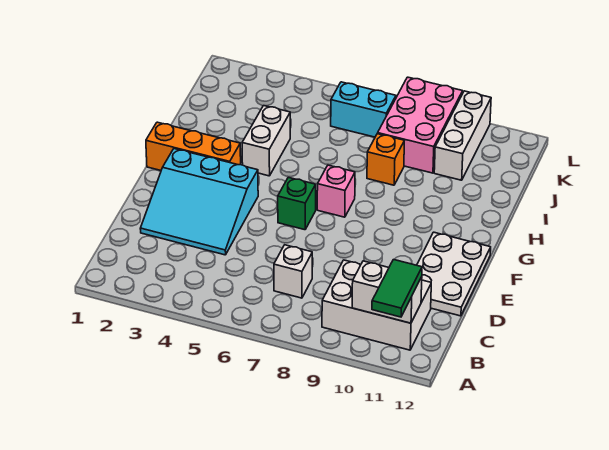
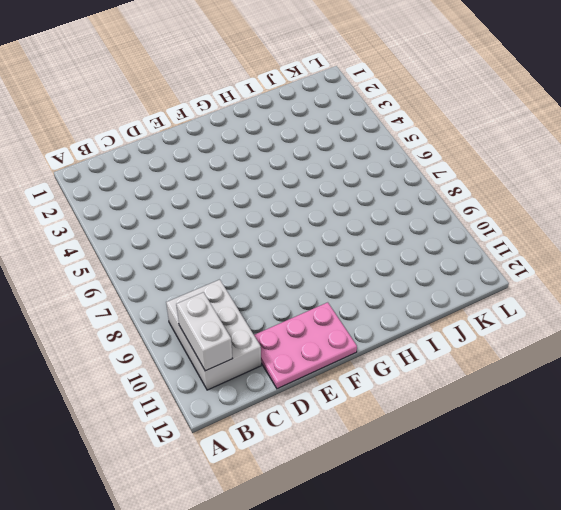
pink plate D11:F12 level 1 -> white plate D11:F12 level 1
none -> white brick C7 level 1
none -> cyan slope D2:F4 level 1 top F
none -> green brick F6 level 1

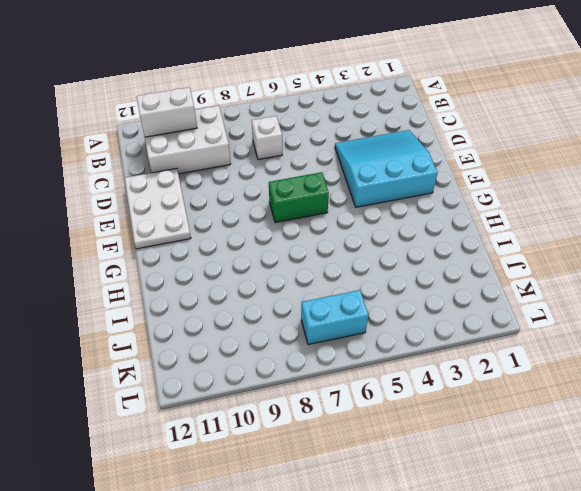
green brick F6:F7 level 1 -> green brick F6 level 1
none -> orange brick G1:G3 level 1
none -> pink brick G7 level 1
none -> white brick H4:I4 level 1

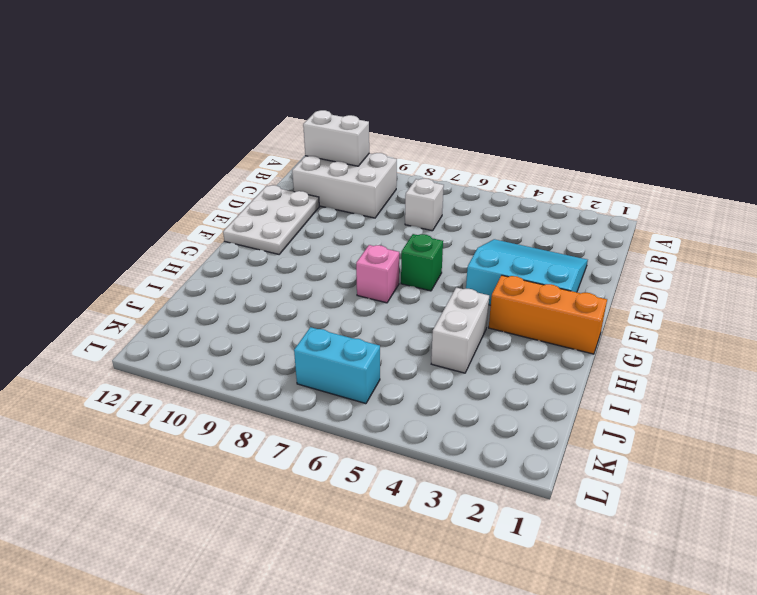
none -> orange brick I8 level 1
none -> pink brick J8:L9 level 1
none -> white brick J10:L10 level 1

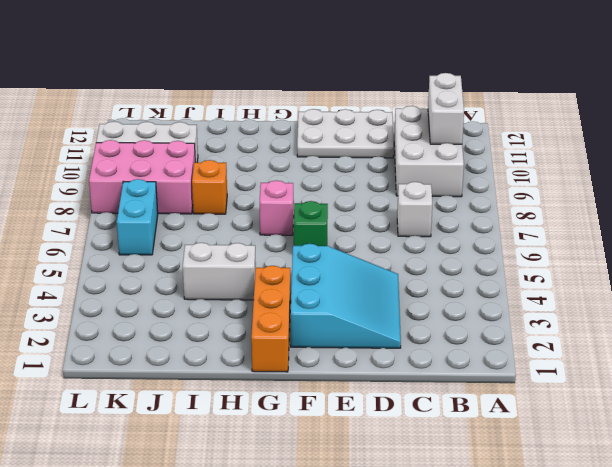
none -> green tile A11:B11 level 3

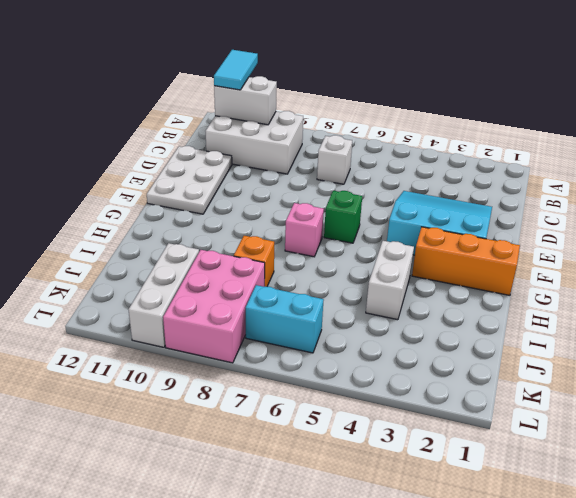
cyan tile A11:B11 level 3 -> green tile A11:B11 level 3

